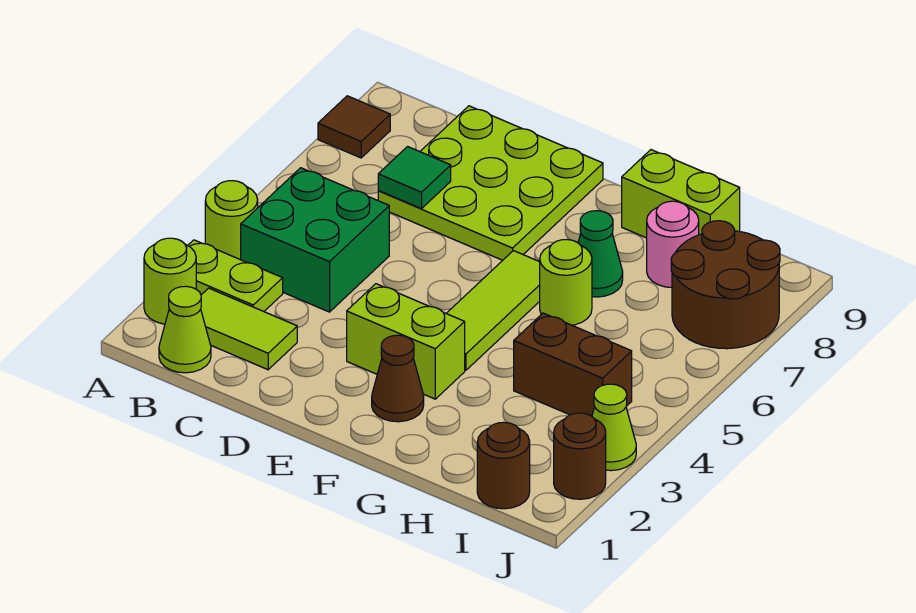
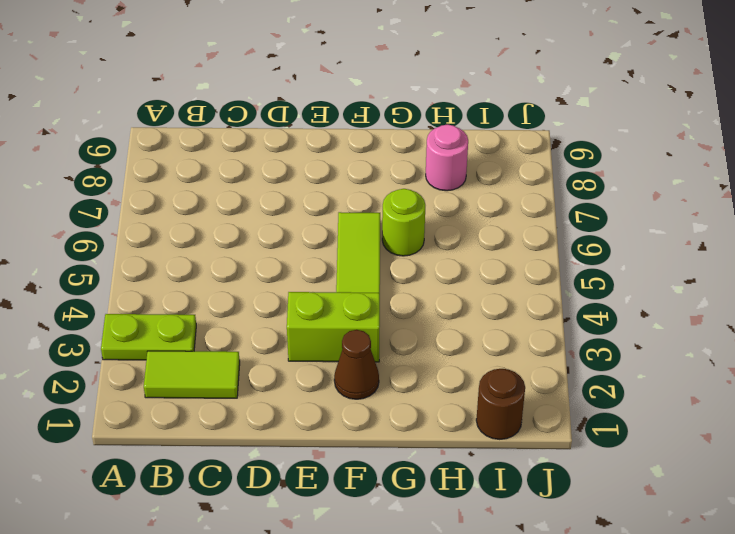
none -> lime round brick A2 level 1
none -> lime round brick A4 level 1
none -> brown tile A8 level 1

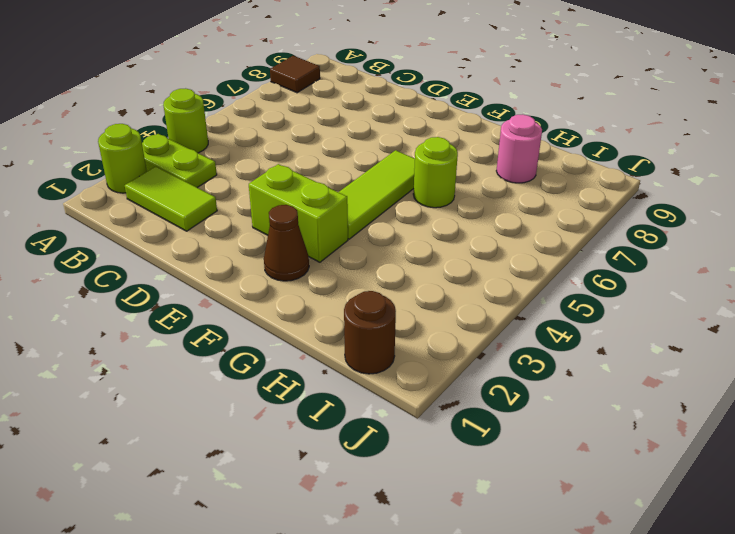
none -> lime cone B1 level 1
none -> green brick B4:C5 level 1
none -> lime plate C7:E9 level 1

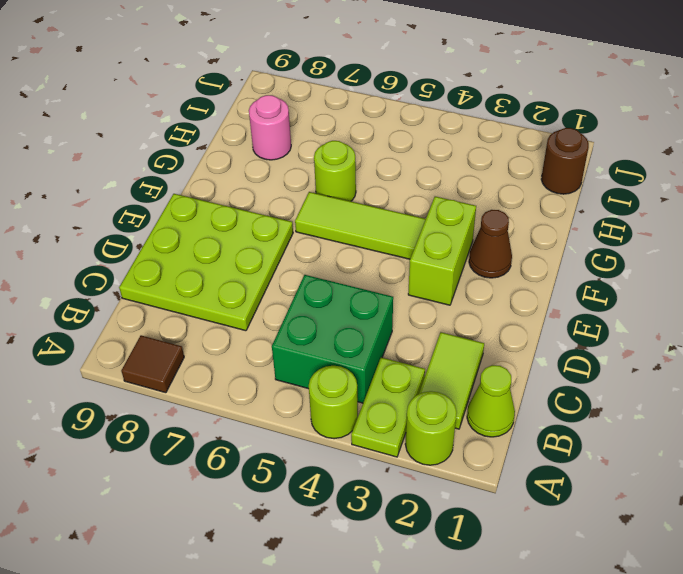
none -> green cone G7 level 1
none -> lime brick G9:H9 level 1
none -> brown brick H4:I4 level 1

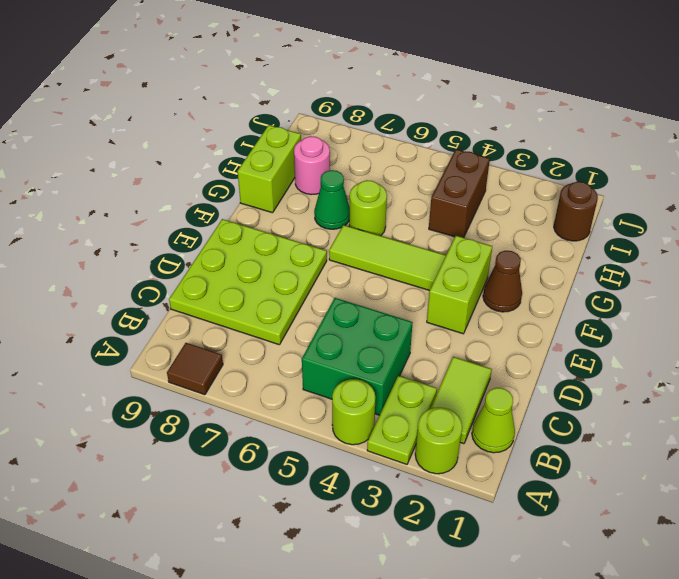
none -> brown round brick I7:J8 level 1
none -> brown round brick J2 level 1
none -> lime cone J3 level 1

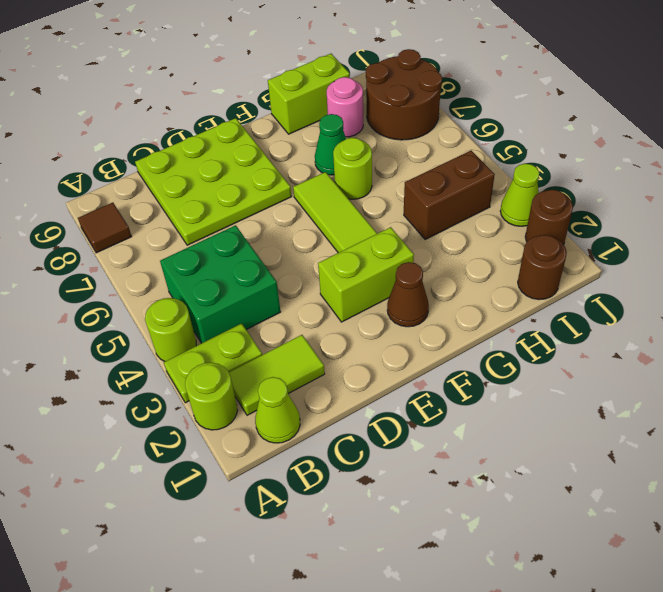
none -> green tile C7 level 2

